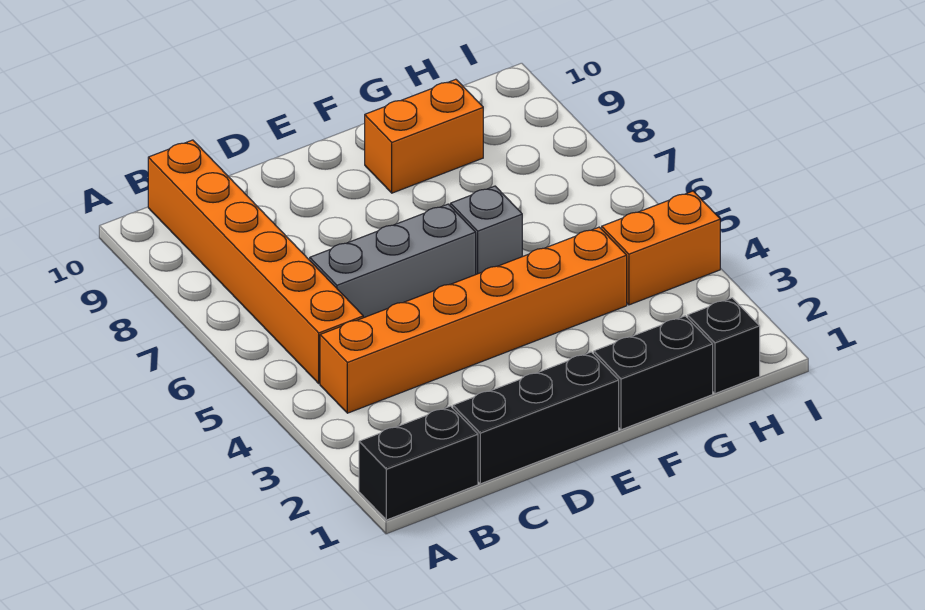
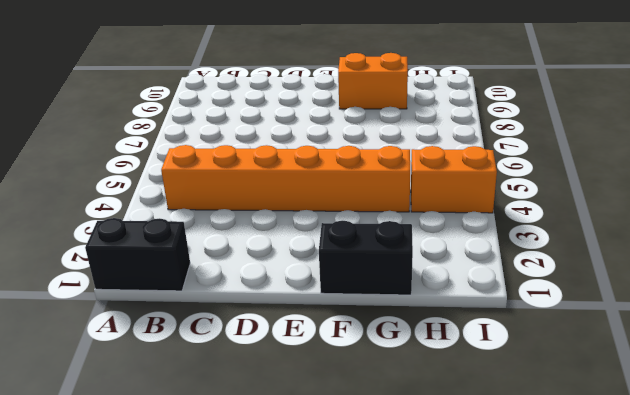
none -> orange brick B5:B10 level 1
none -> black brick C1:E1 level 1

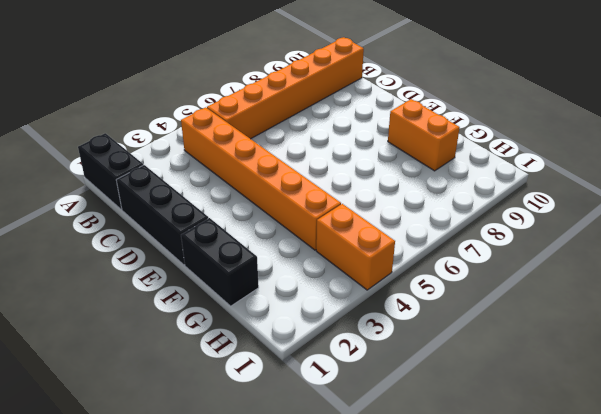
none -> grey brick C6:E6 level 1
none -> grey brick F6 level 1

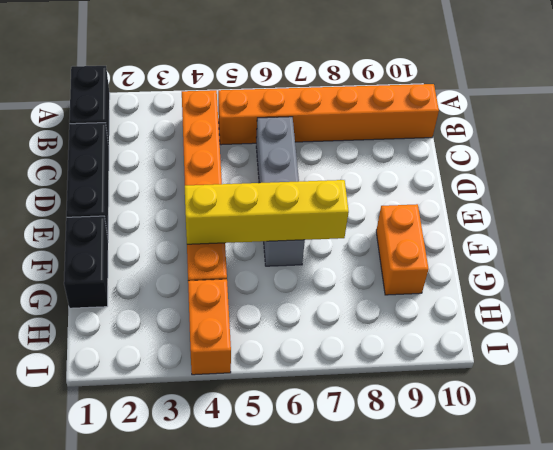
yellow brick F4:F7 level 2 -> none
none -> black brick H1 level 1

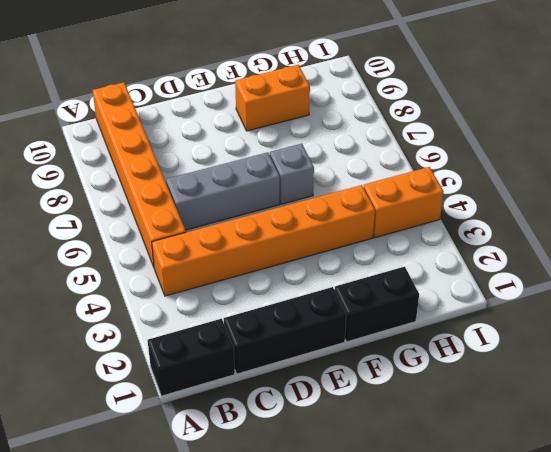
none -> black brick H1 level 1

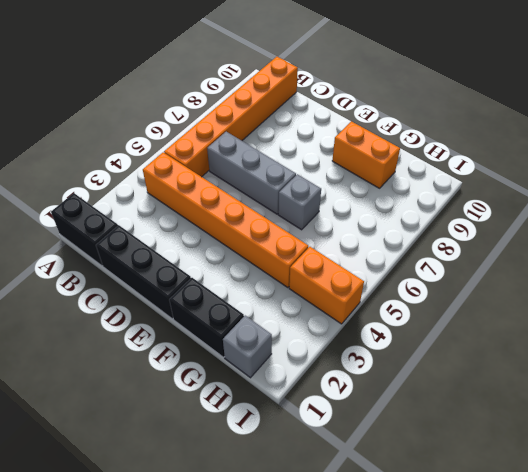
grey brick H1 level 1 -> black brick H1 level 1

